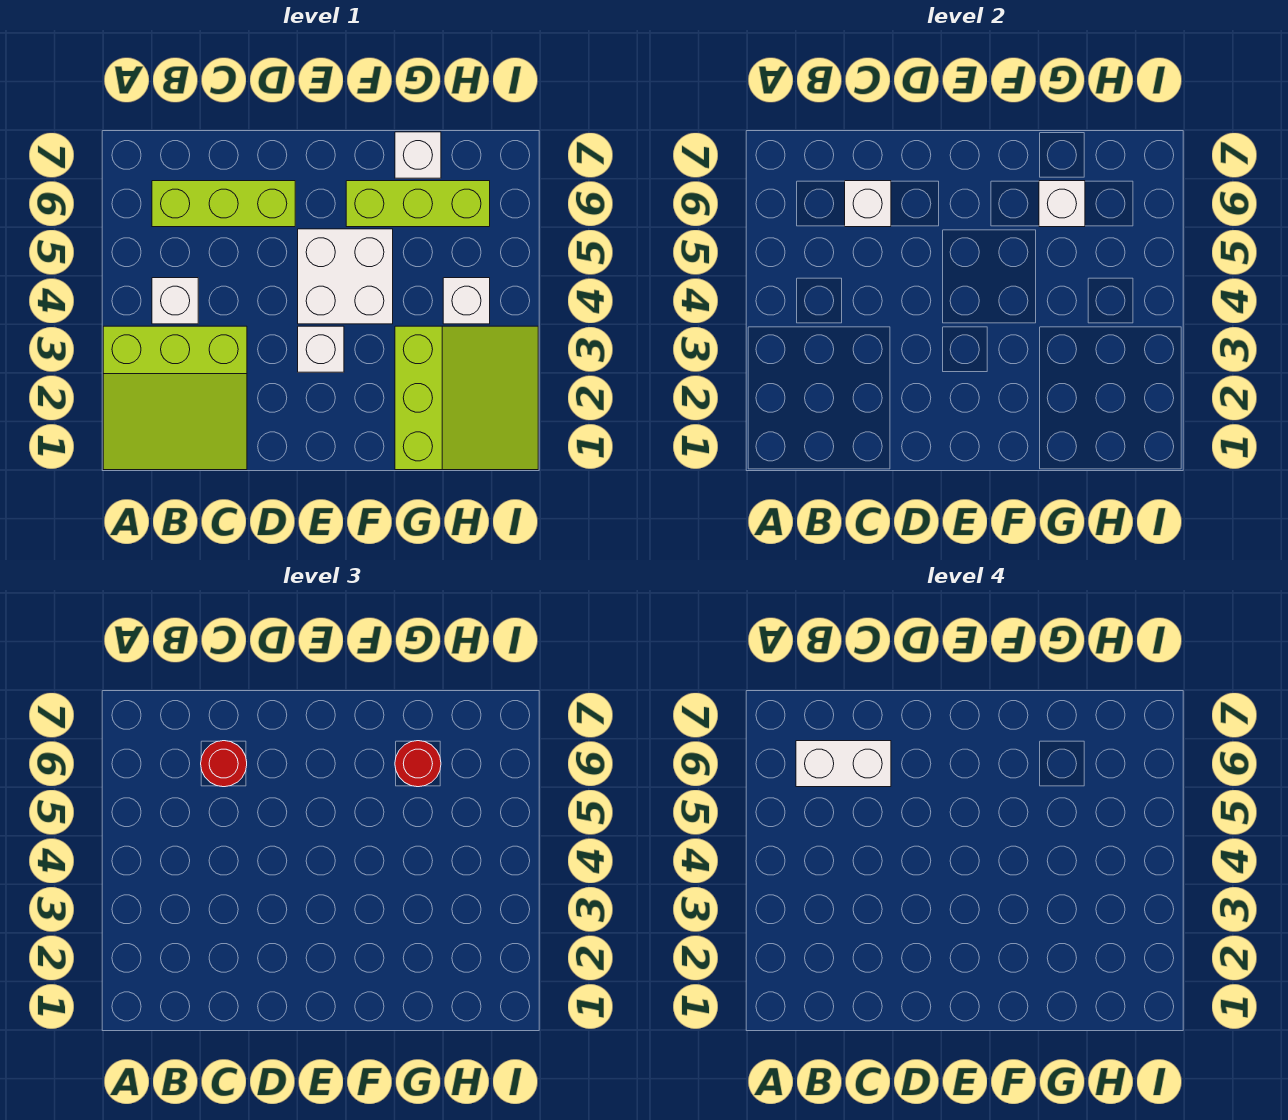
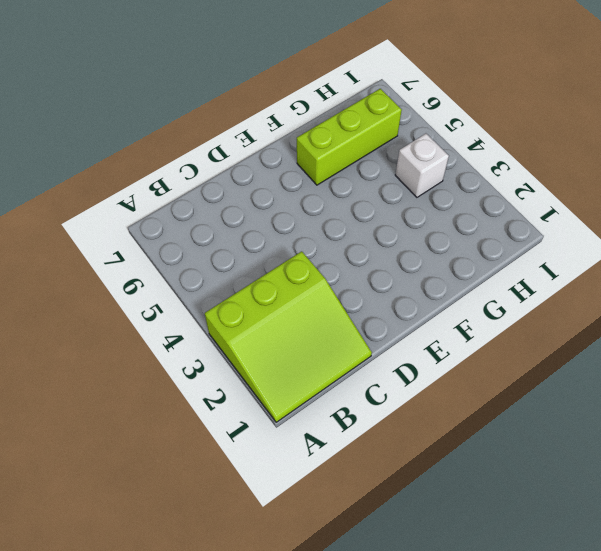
none -> white brick B4 level 1
none -> lime brick B6:D6 level 1
none -> white brick E3 level 1

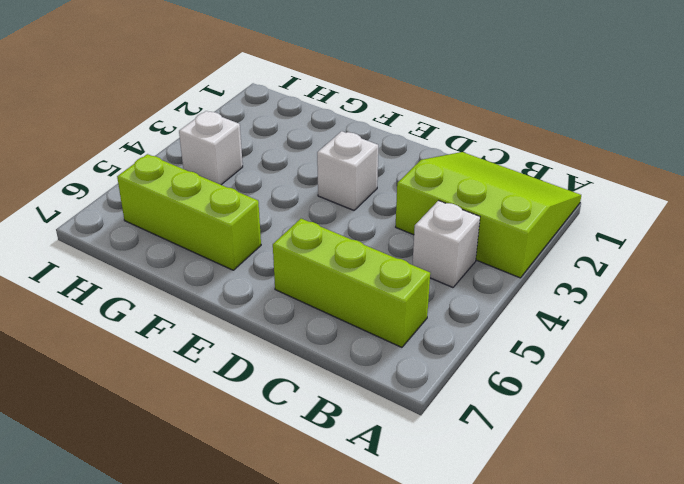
none -> white brick E4:F5 level 1
none -> lime slope G1:I3 level 1 top G
none -> white brick G7 level 1

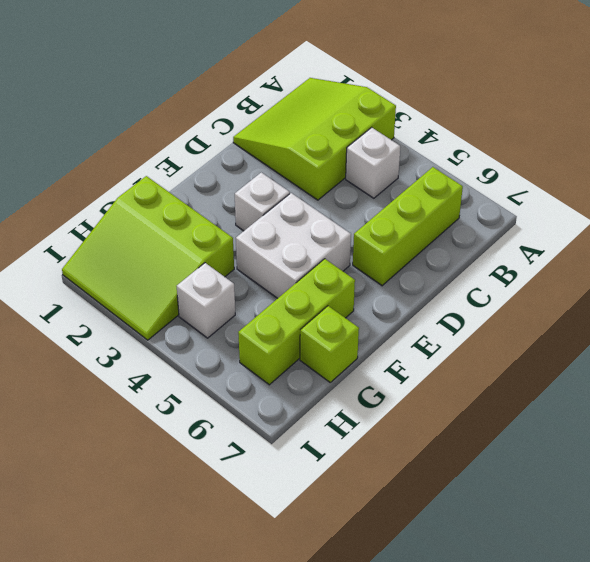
lime brick G7 level 1 -> white brick G7 level 1
none -> white brick C6 level 2
none -> white brick G6 level 2
none -> red round brick C6 level 3

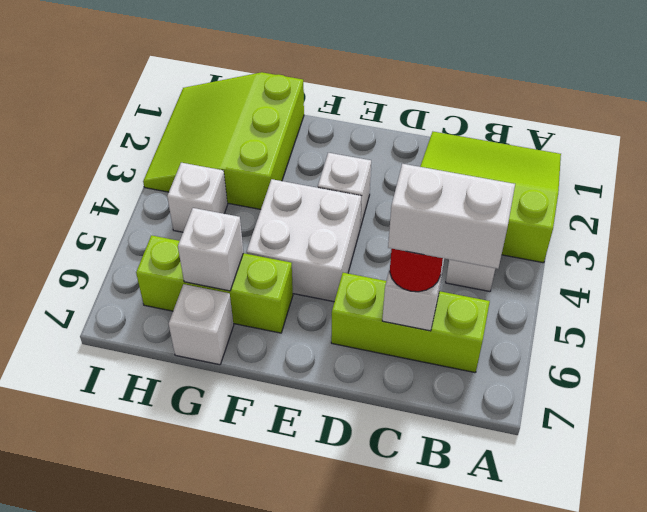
none -> red round brick G6 level 3

